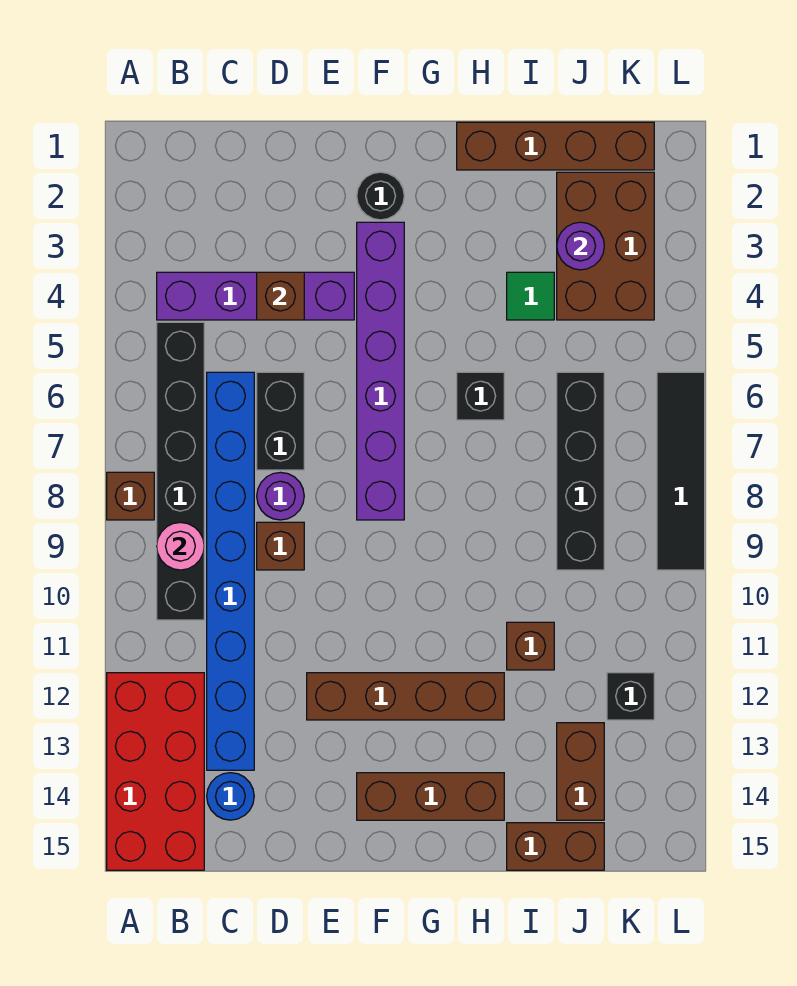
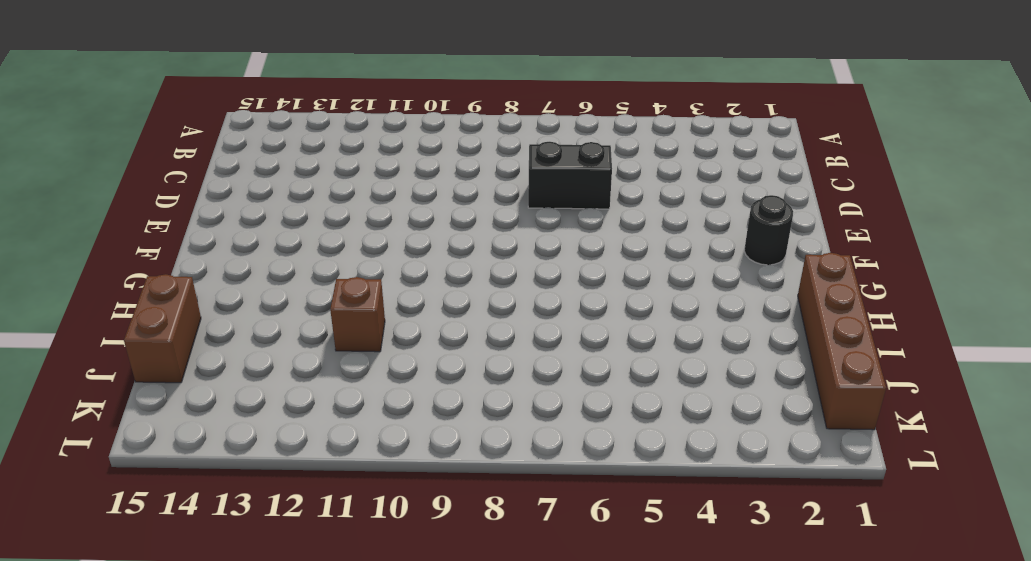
none -> brown brick A8 level 1
none -> red brick A12:B15 level 1
none -> purple brick B4:E4 level 1

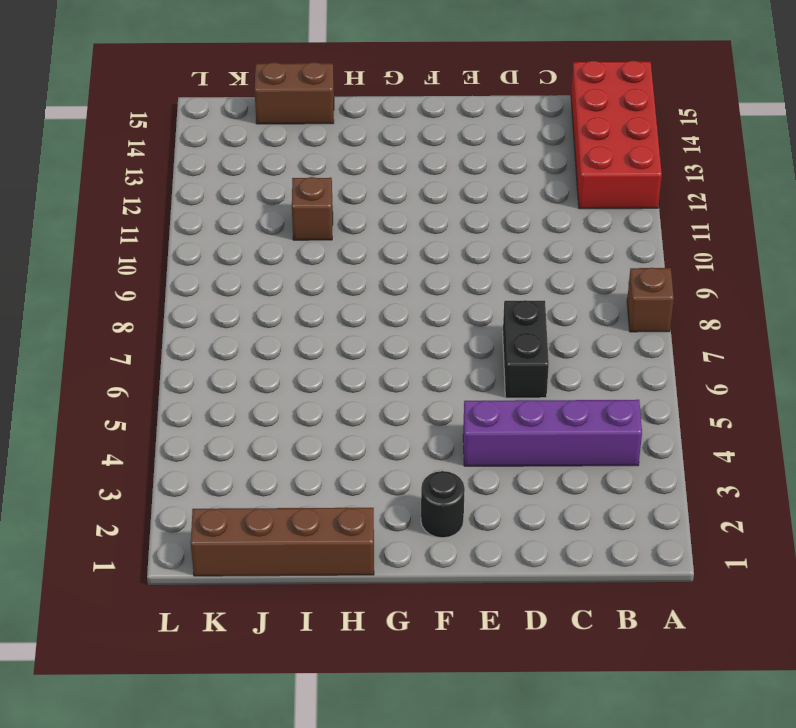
none -> black brick B5:B10 level 1
none -> blue brick C6:C13 level 1
none -> blue round brick C14 level 1

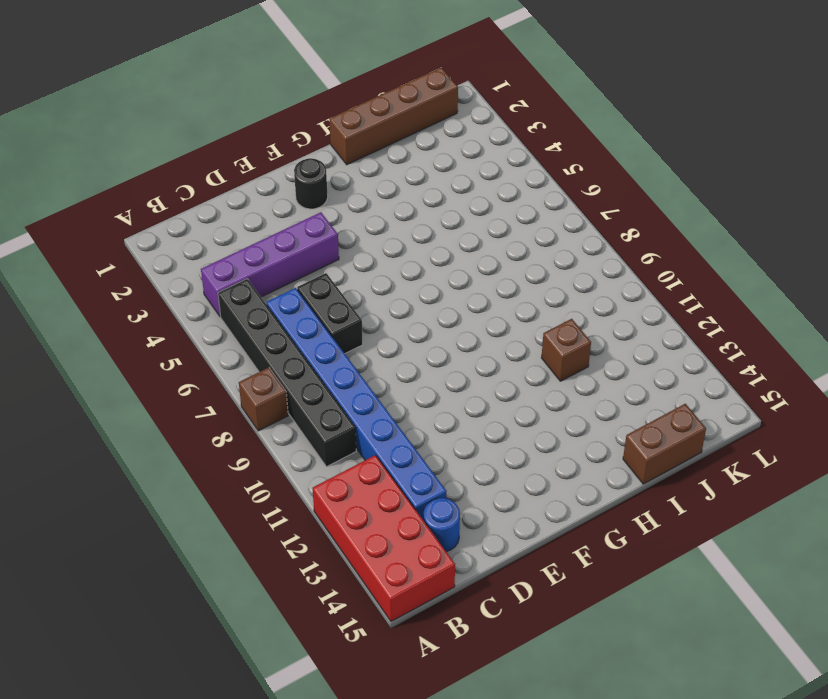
none -> purple round brick D8 level 1
none -> brown brick D9 level 1
none -> brown brick E12:H12 level 1

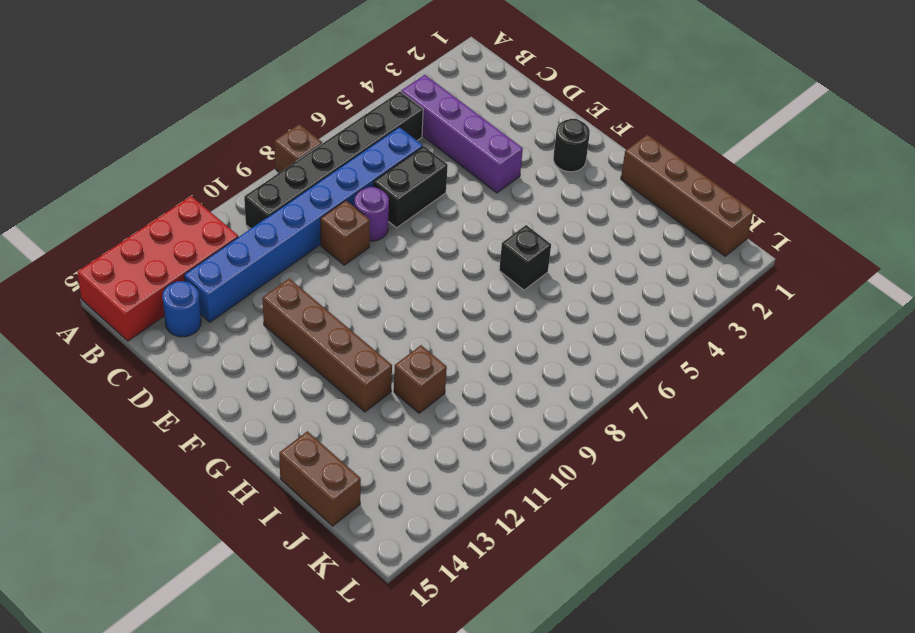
none -> purple brick F3:F8 level 1
none -> brown brick F14:H14 level 1
none -> green tile I4 level 1

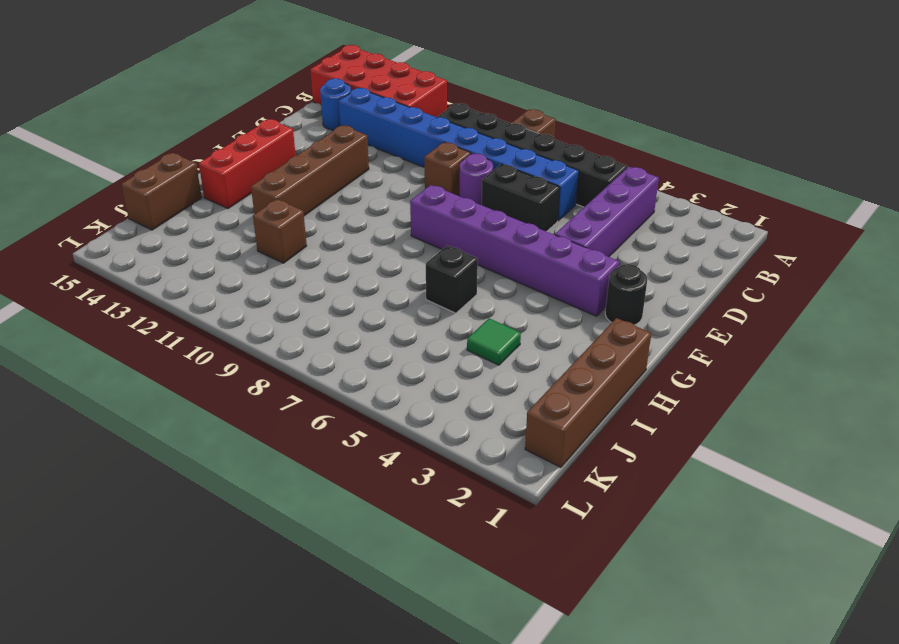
red brick F14:H14 level 1 -> brown brick F14:H14 level 1
none -> brown brick J2:K4 level 1
none -> black brick J6:J9 level 1
none -> brown brick J13:J14 level 1

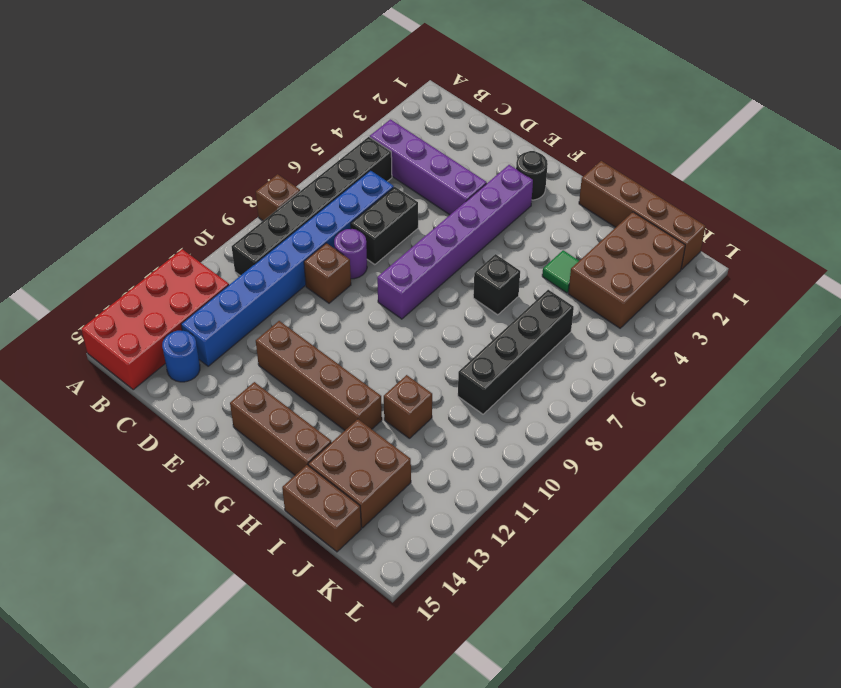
brown brick I13:J14 level 1 -> brown brick J13:J14 level 1
none -> black brick K12 level 1
none -> black tile L6:L9 level 1
none -> pink round brick B9 level 2

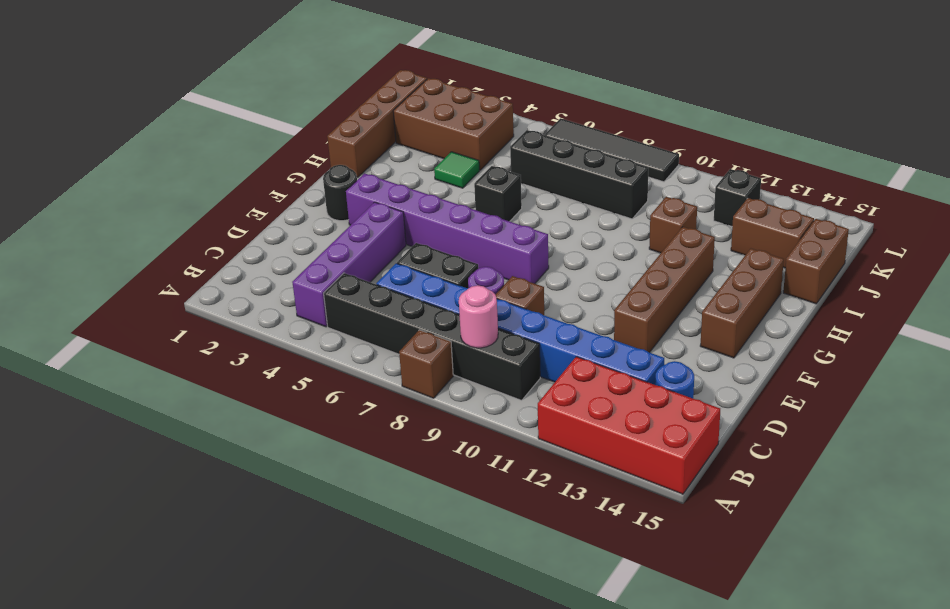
none -> brown brick D4 level 2
none -> purple round brick J3 level 2

